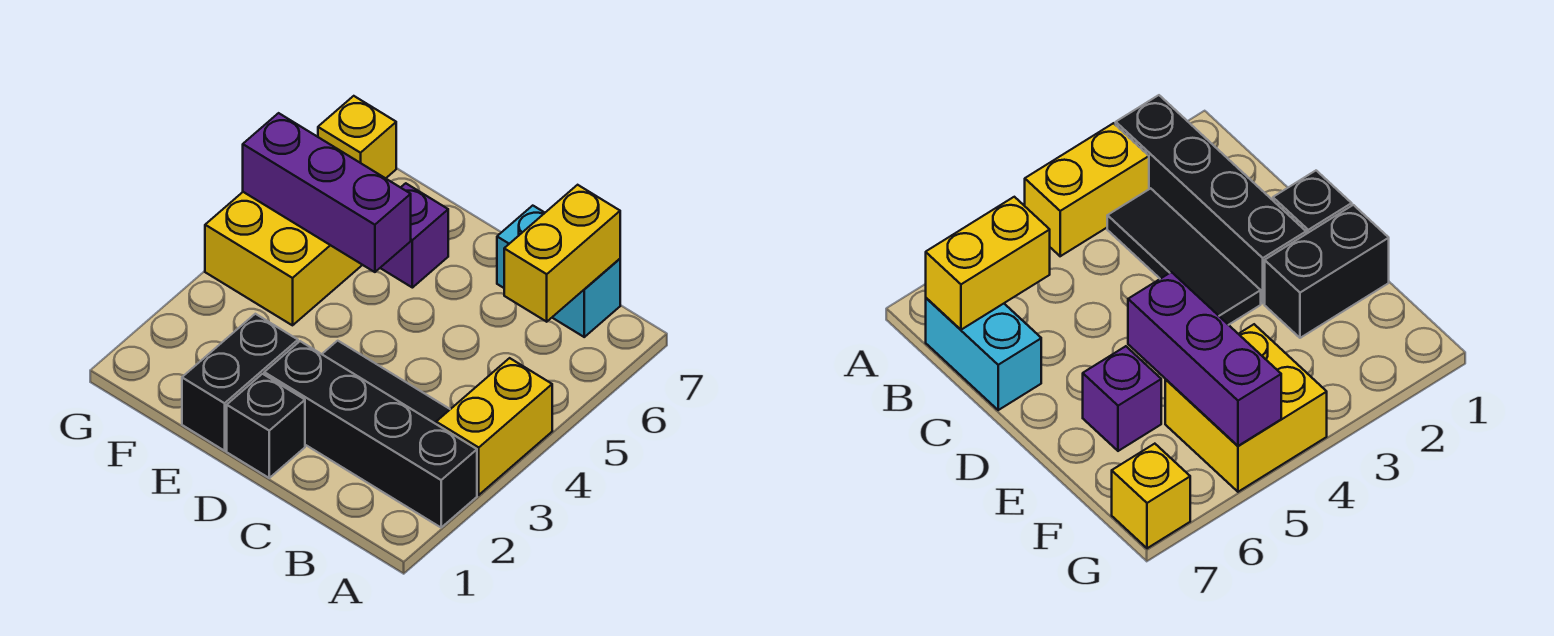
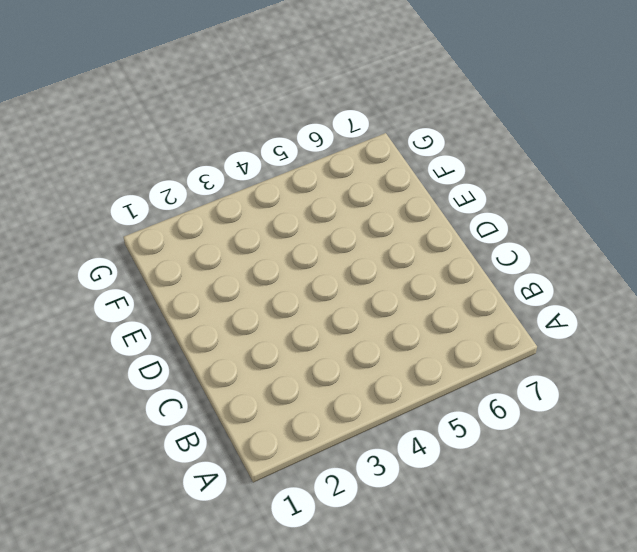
none -> black brick A2:D2 level 1
none -> yellow brick A3:A4 level 1

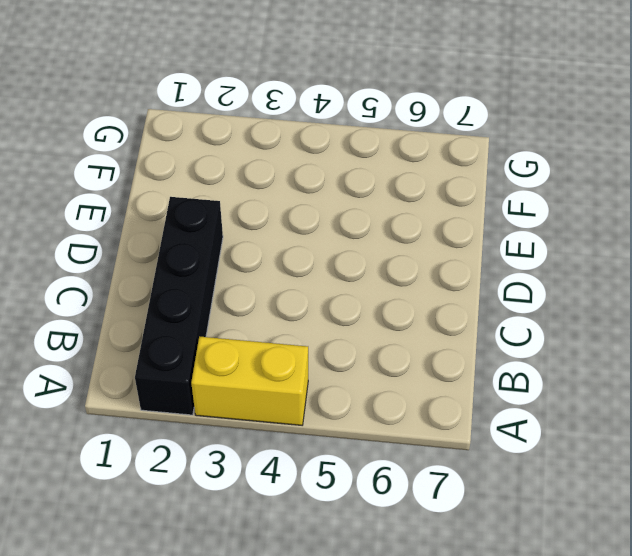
none -> black tile B3:D3 level 1
none -> cyan brick B7:C7 level 1

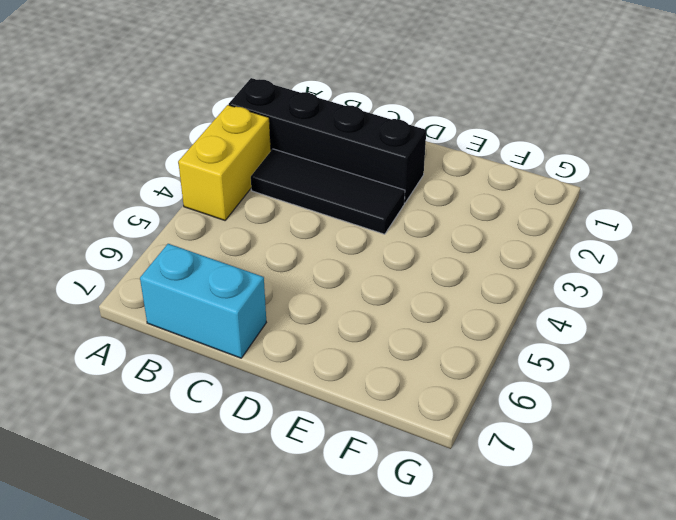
none -> black brick D1 level 1
none -> black brick E1:E2 level 1

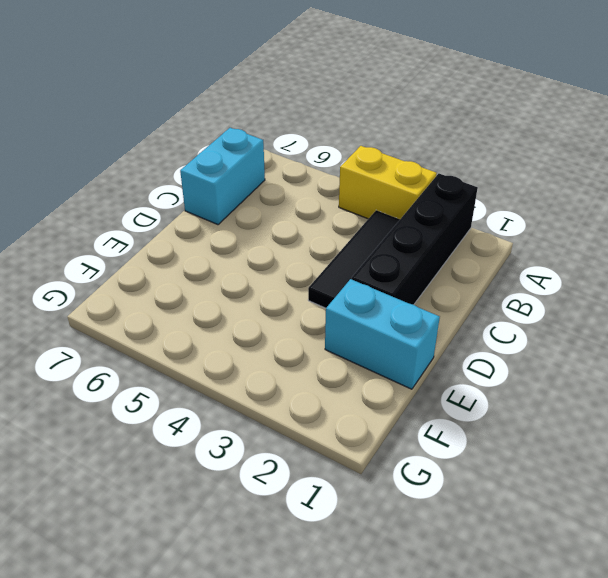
cyan brick E1:E2 level 1 -> black brick E1:E2 level 1
none -> black brick D1 level 1
none -> purple brick E6 level 1

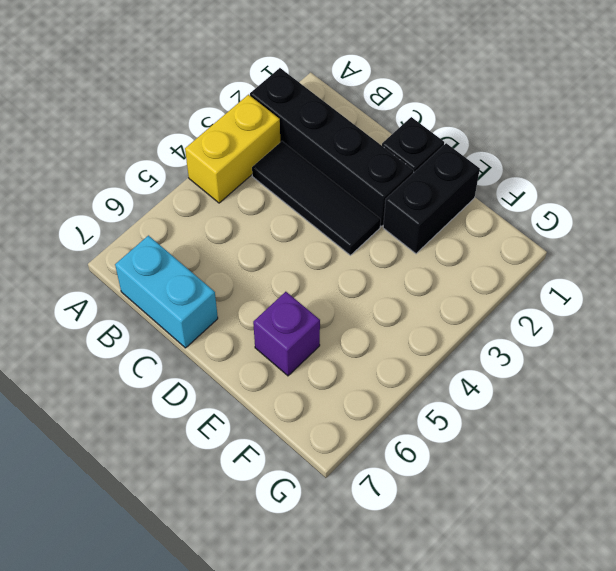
none -> yellow brick F4:G5 level 1
none -> yellow brick G7 level 1

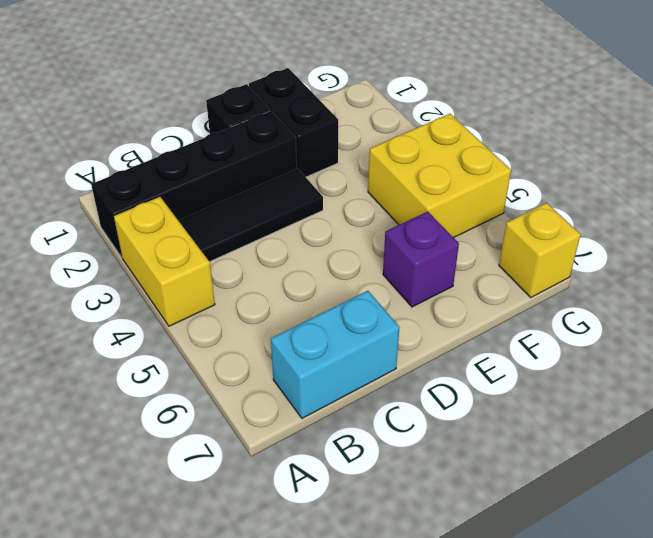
none -> yellow brick B6:B7 level 2
none -> purple brick E5:G5 level 2

